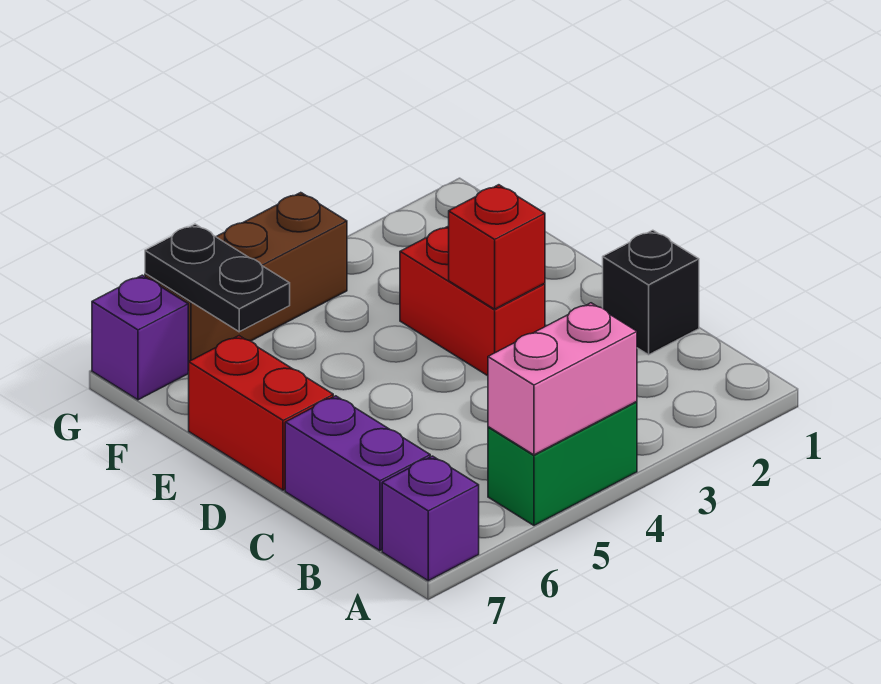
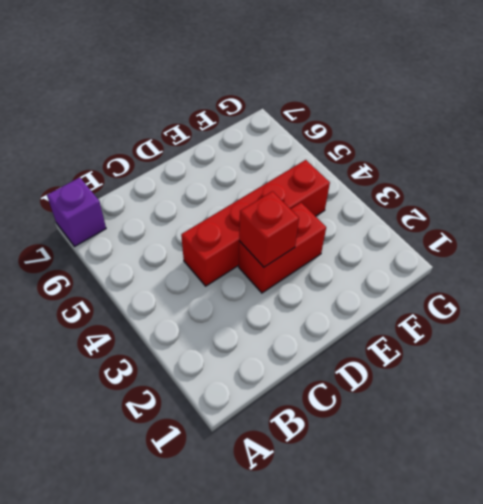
red brick C4:F4 level 1 -> none
none -> green brick A4:A5 level 1
none -> purple brick B7:C7 level 1

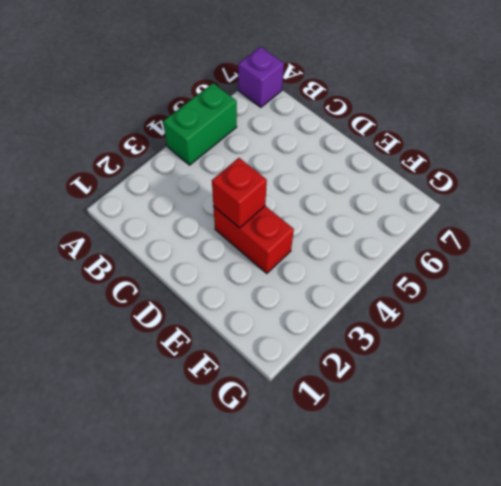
none -> purple brick B7:C7 level 1
none -> black brick C1 level 1

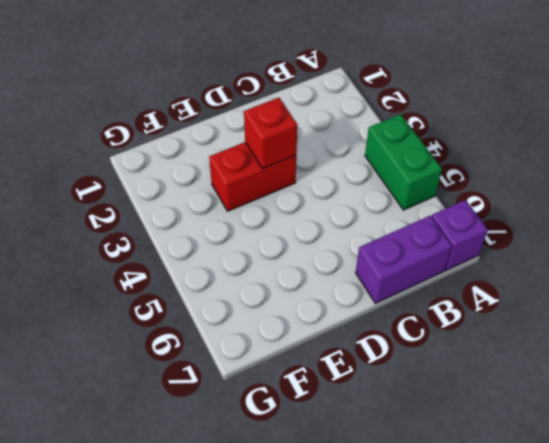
none -> black brick C1 level 1
none -> red brick D7:E7 level 1

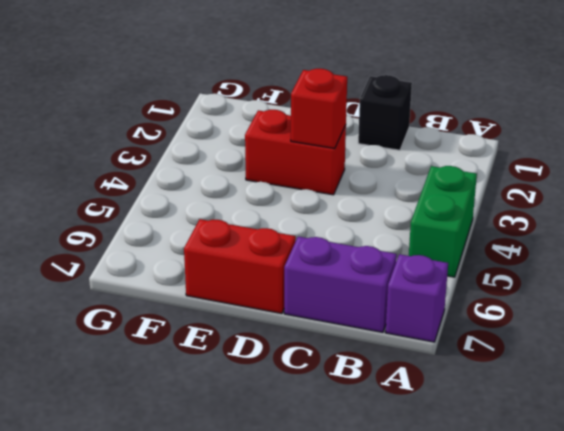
none -> brown brick G4:G6 level 1
none -> purple brick G7 level 1

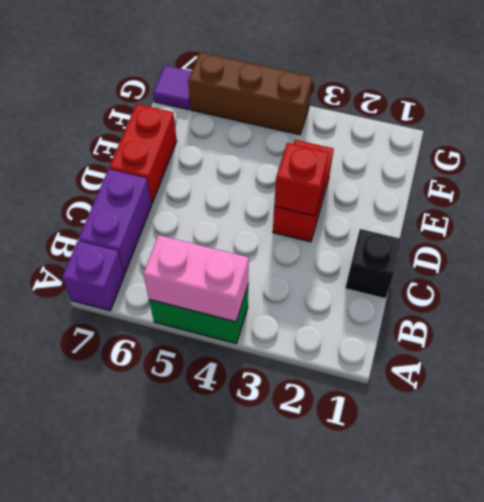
purple tile G7 level 1 -> purple brick G7 level 1
none -> black plate F6:G6 level 2

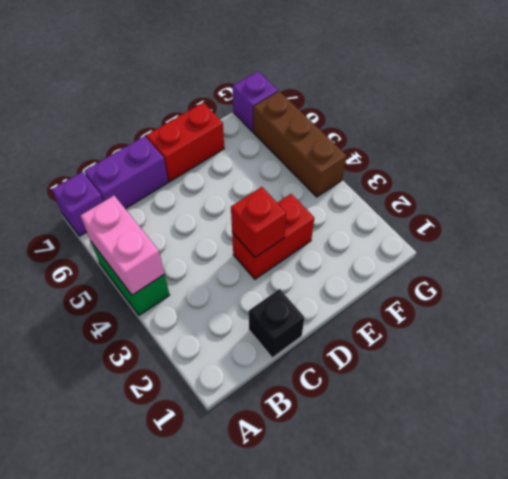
none -> black plate F6:G6 level 2

